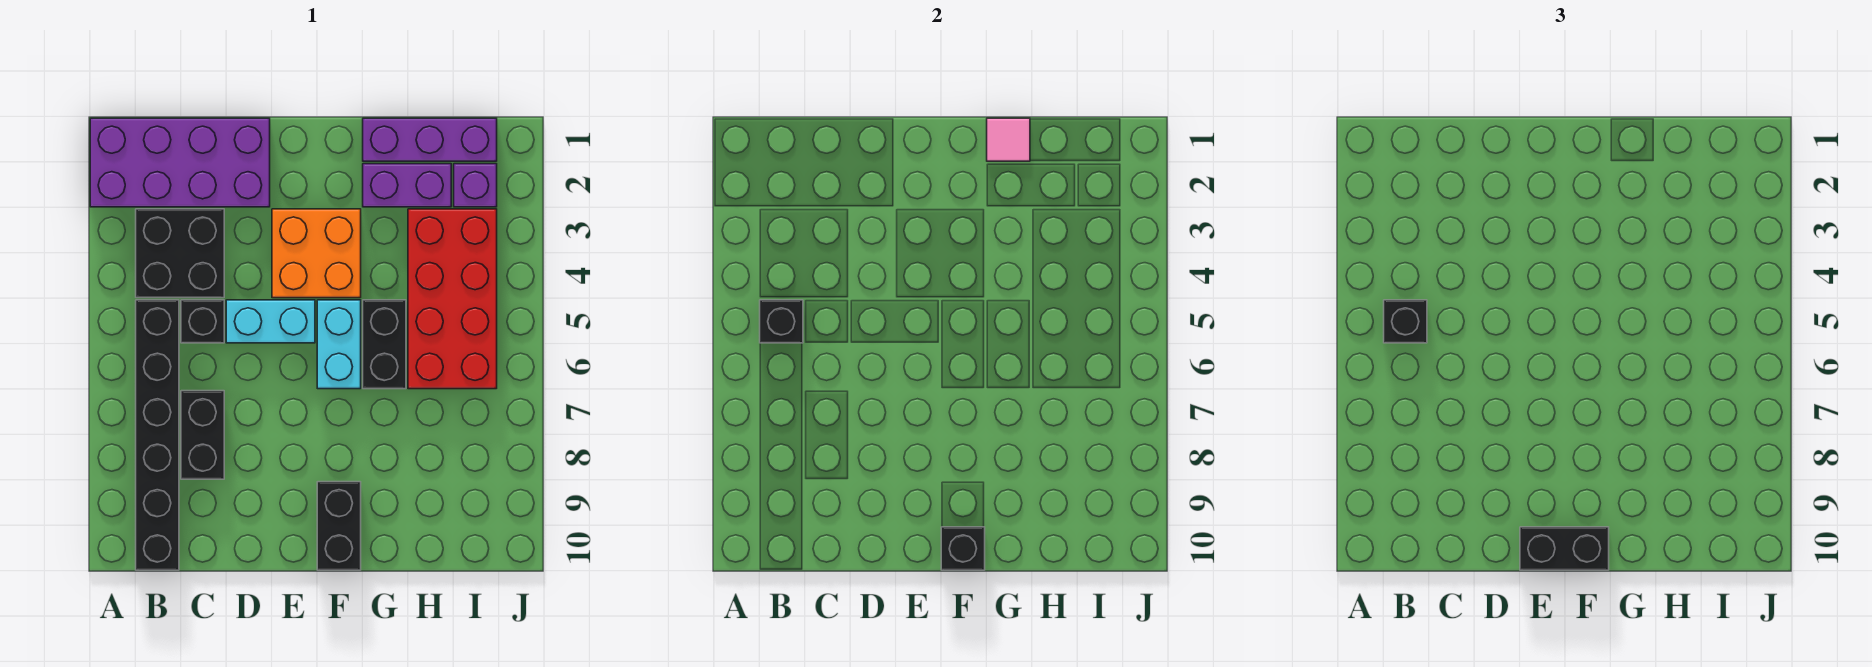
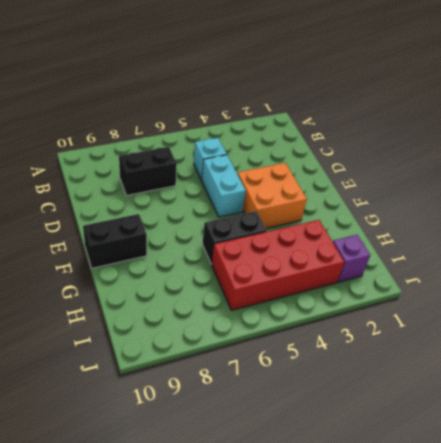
cyan brick C5 level 1 -> black brick C5 level 1
none -> purple brick A1:D2 level 1
none -> black brick B3:C4 level 1
none -> black brick B5:B10 level 1

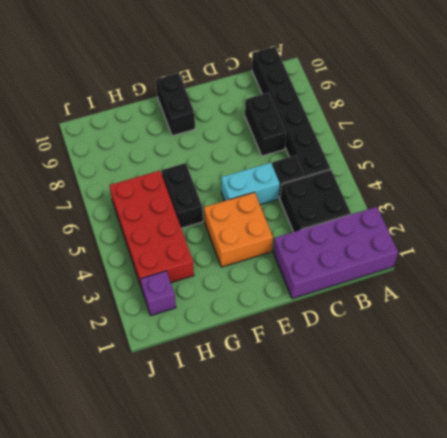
none -> cyan brick F5:F6 level 1
none -> purple brick G1:I1 level 1
none -> purple brick G2:H2 level 1

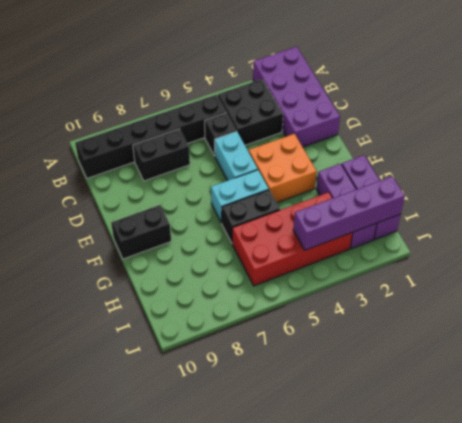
purple brick I1:I4 level 2 -> none
none -> black brick B5 level 2
none -> black brick F10 level 2
none -> pink tile G1 level 2

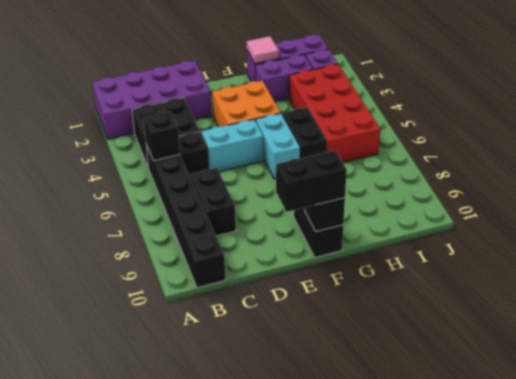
none -> black brick B5 level 3

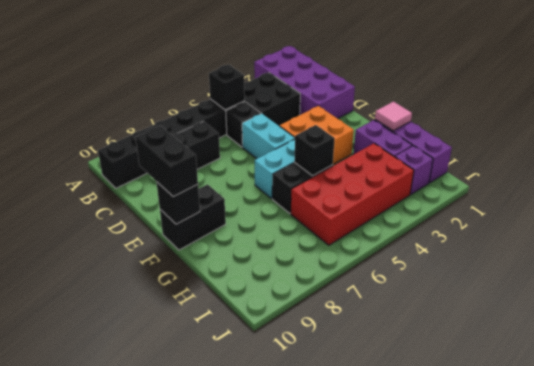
black brick G5 level 2 -> black brick B5 level 3

